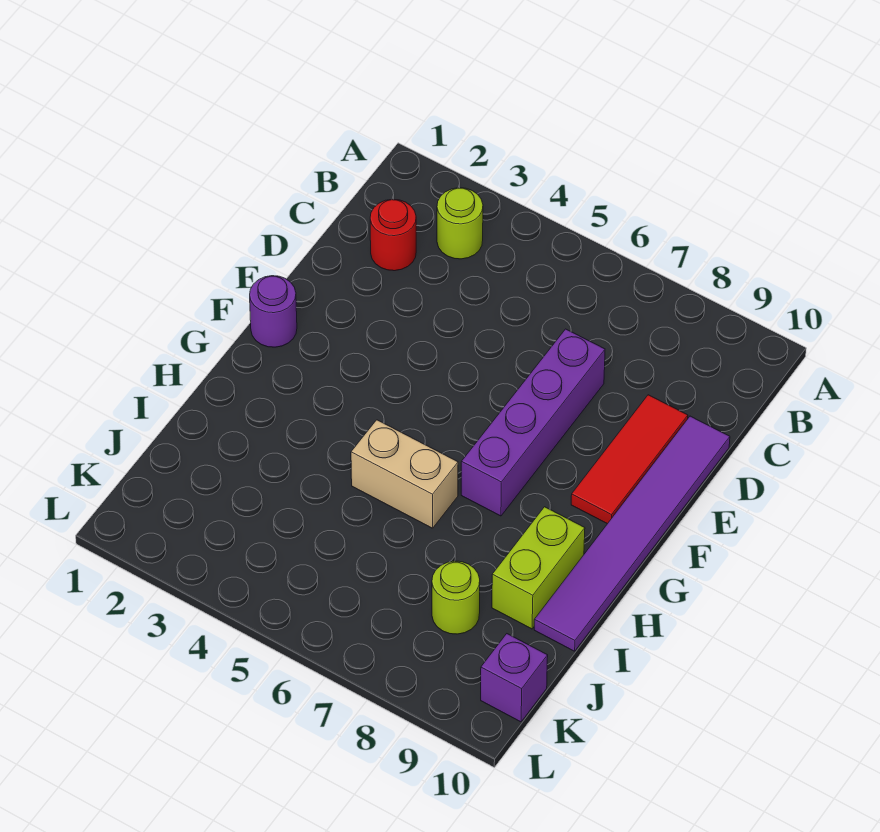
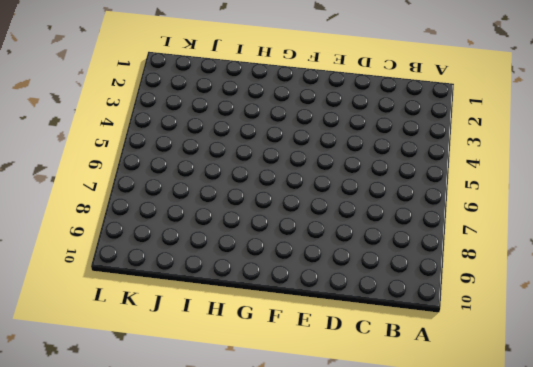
none -> lime round brick B3 level 1
none -> red round brick C2 level 1

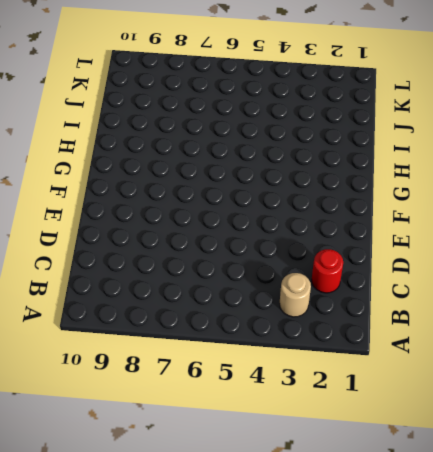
tan round brick B3 level 1 -> lime round brick B3 level 1
none -> purple brick D7:G7 level 1
none -> red tile D9:F9 level 1

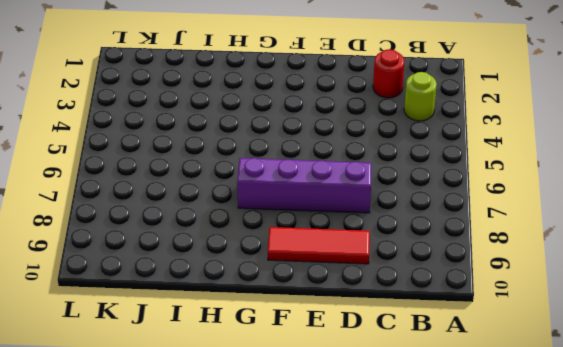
none -> purple tile D10:I10 level 1
none -> purple round brick F1 level 1

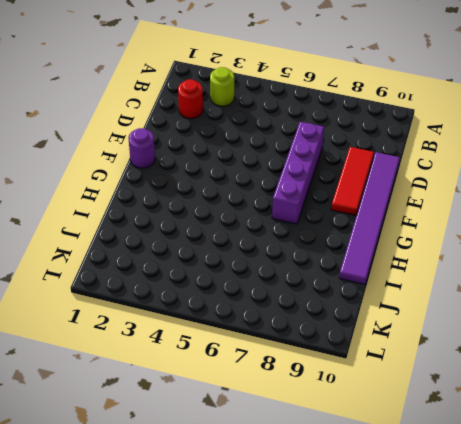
none -> tan brick H5:H6 level 1
none -> lime brick H9:I9 level 1

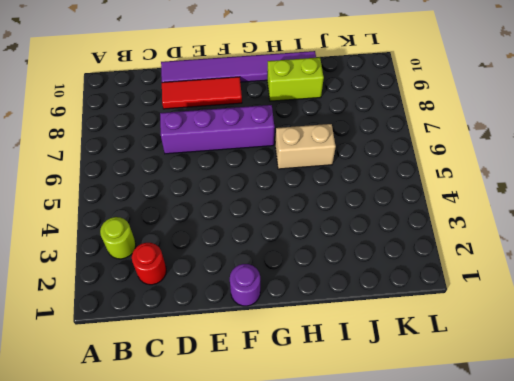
tan brick H6:I6 level 1 -> tan brick H5:H6 level 1
none -> lime round brick J8 level 1
none -> purple brick K10 level 1

